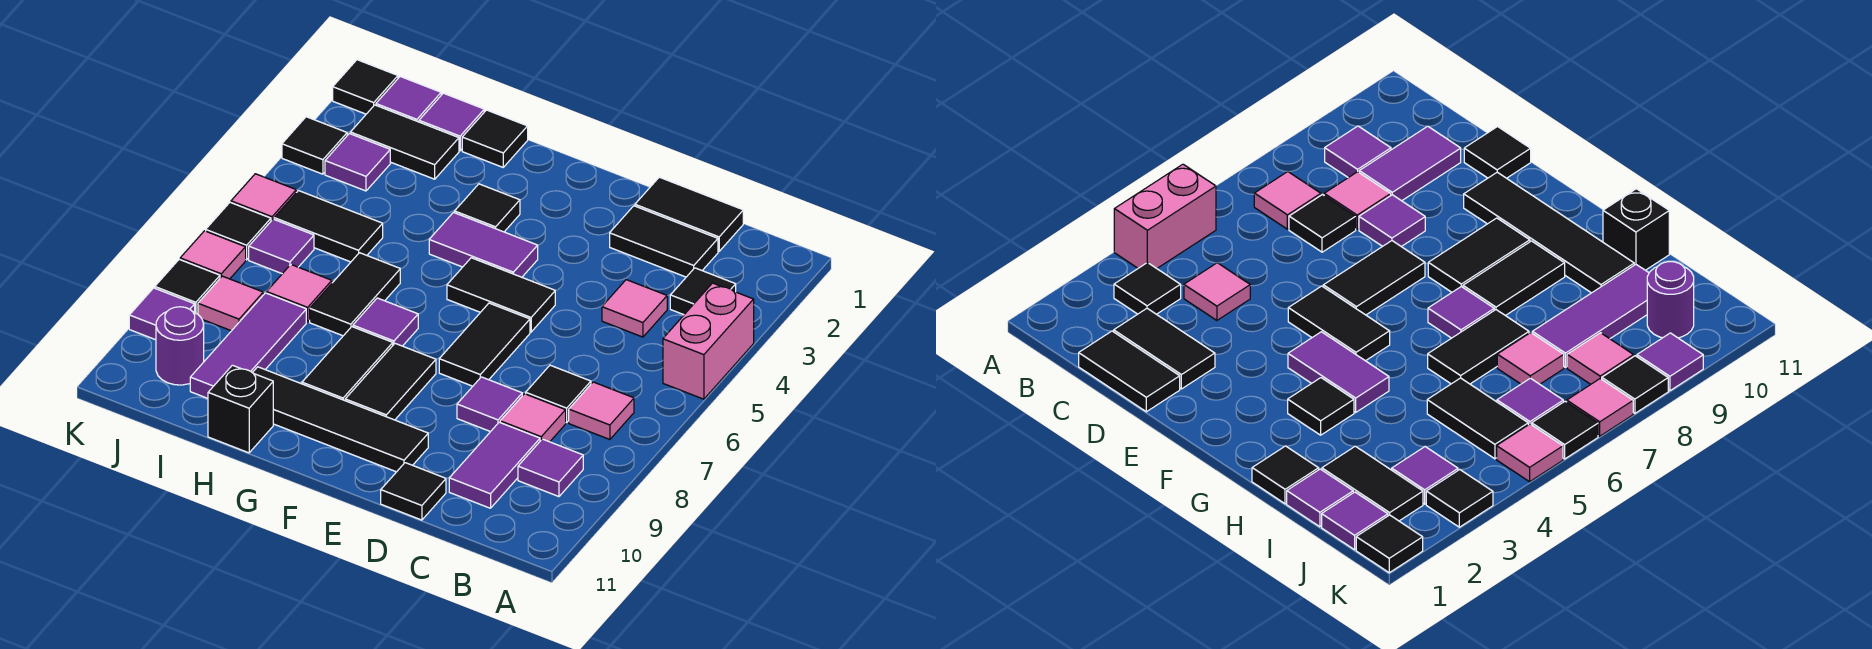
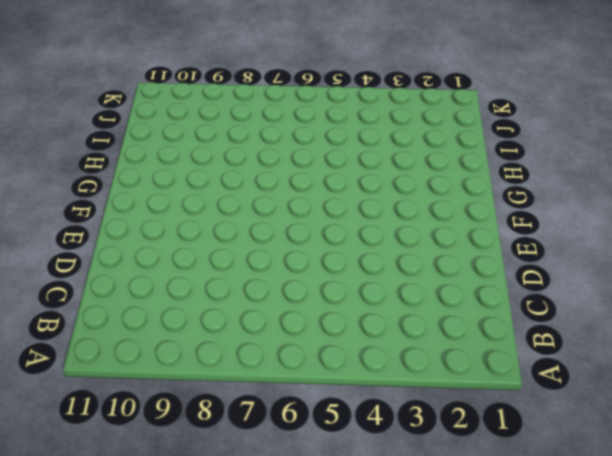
none -> pink brick A4:A5 level 1
none -> black tile B3 level 1
none -> pink tile B7 level 1
none -> purple tile B9 level 1

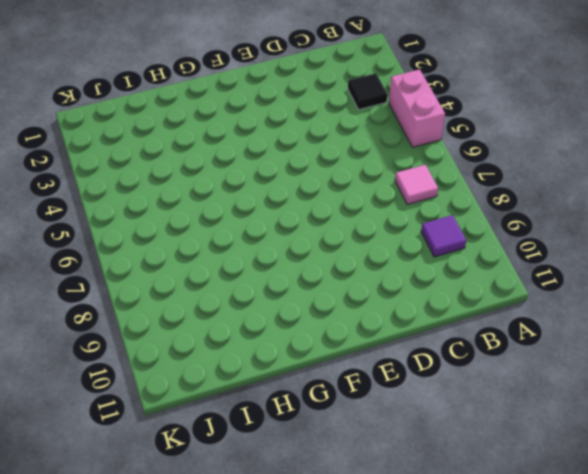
none -> black tile C1:D1 level 1
none -> black tile C2:D2 level 1
none -> pink tile C4 level 1
none -> black tile C7 level 1

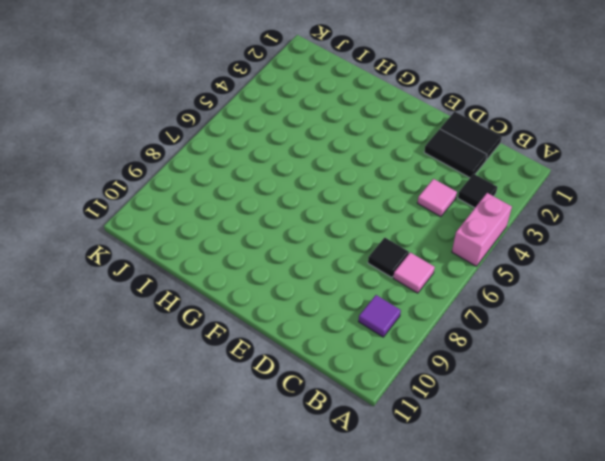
none -> pink tile C8 level 1
none -> purple tile C9:C10 level 1
none -> purple tile D8 level 1
none -> black tile D11 level 1

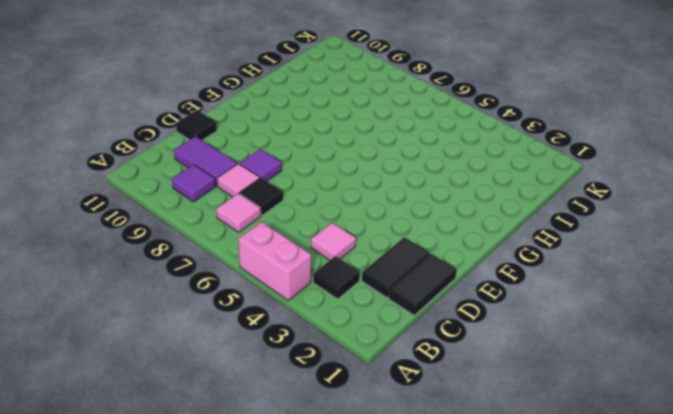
none -> black tile E5:F5 level 1
none -> black tile E6:E7 level 1
none -> black tile E10:H10 level 1
none -> purple tile F4:G4 level 1

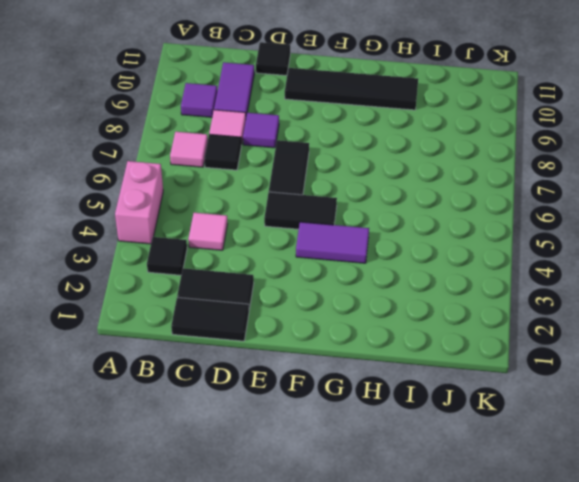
none -> black tile F8:F9 level 1
none -> black tile G3 level 1
none -> purple tile G7 level 1
none -> black tile G8:G9 level 1

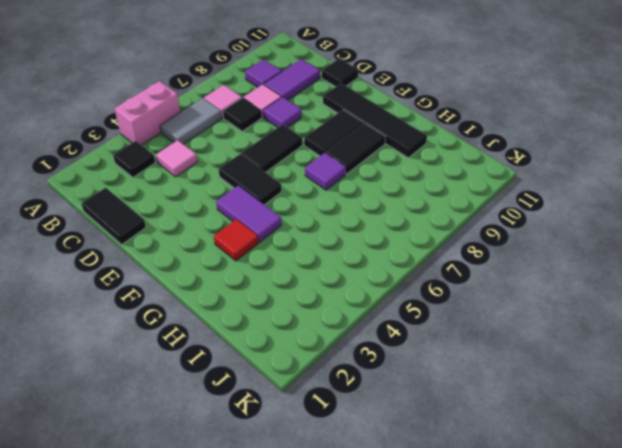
grey tile B5:B6 level 1 -> none
red tile G3 level 1 -> black tile G3 level 1
none -> black tile C2:D2 level 1
none -> black tile H1 level 1
none -> black tile H6:H7 level 1
none -> black brick H11 level 1

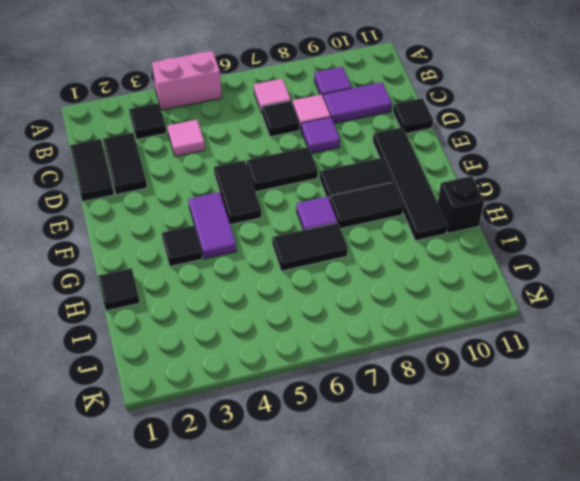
none -> purple tile I1 level 1
none -> black tile I2:J2 level 1
none -> black tile I5:J5 level 1
none -> pink tile I7 level 1

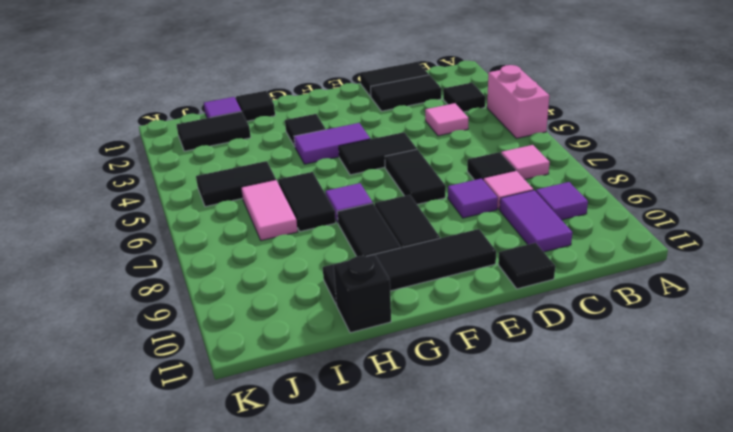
pink tile I6:I7 level 1 -> pink tile I7 level 1
none -> purple tile I8:I10 level 1
none -> purple tile J1 level 1
none -> purple tile J3 level 1
none -> purple tile J6 level 1

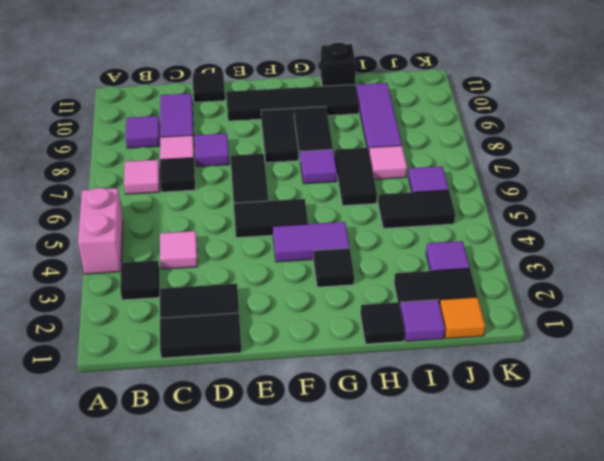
orange tile J1 level 1 -> purple tile J1 level 1
none -> pink tile J8 level 1
none -> purple round brick J10 level 1
none -> black tile K1 level 1
none -> black tile K3 level 1

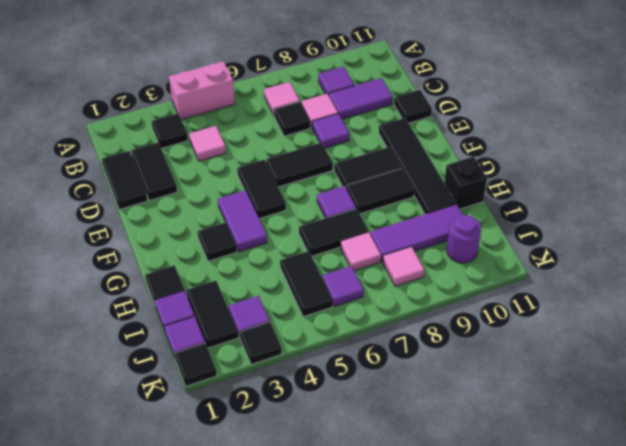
none -> pink tile K5 level 1
none -> black tile K6 level 1
none -> pink tile K7 level 1
none -> black tile K8 level 1

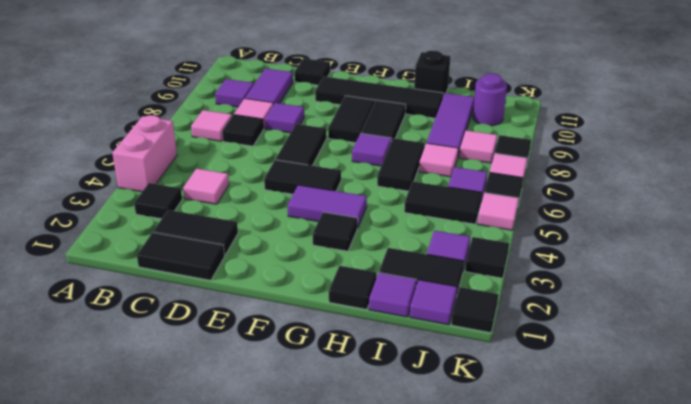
none -> purple tile K9 level 1

